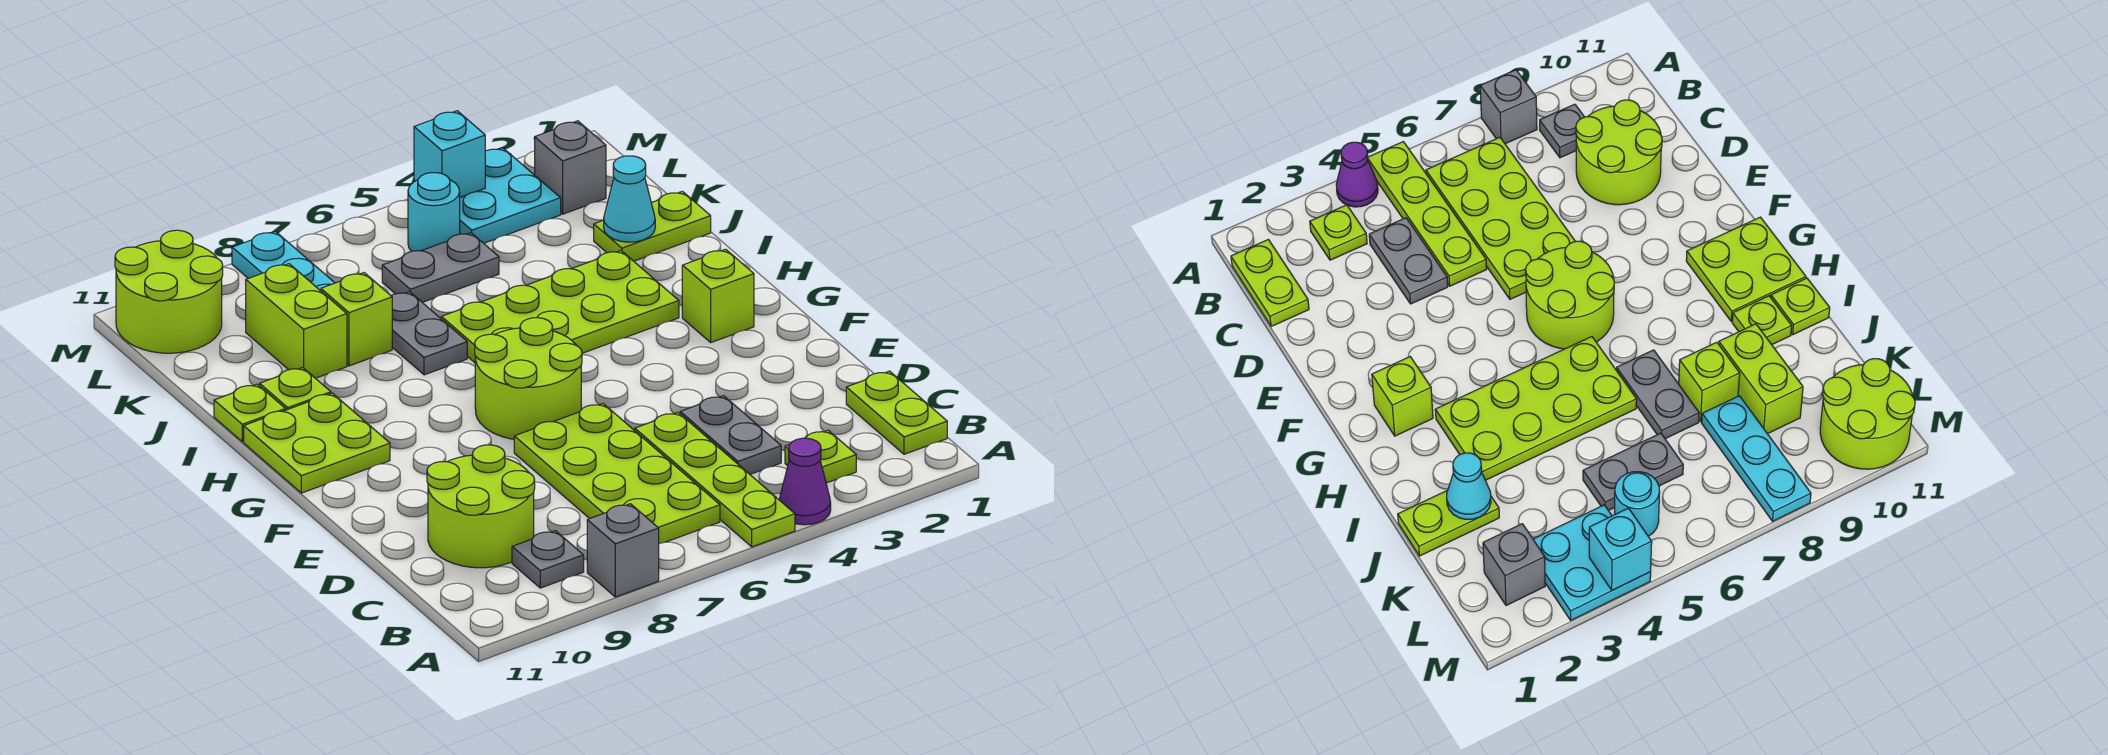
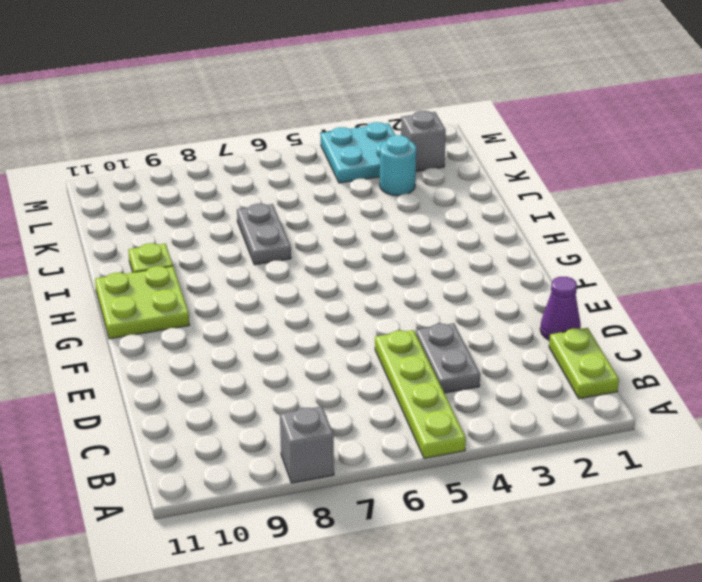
purple cone D1 level 1 -> purple cone A4 level 1
cyan round brick K3 level 1 -> cyan round brick L5 level 1
none -> lime plate B3 level 1
none -> lime plate B6:E7 level 1
none -> grey plate B9 level 1

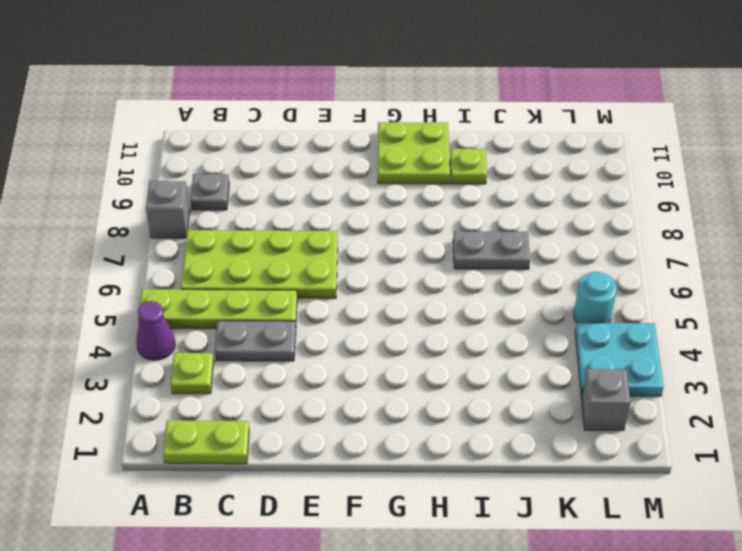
none -> lime round brick C9:D10 level 1
none -> lime round brick F6:G7 level 1
none -> lime brick G2 level 1

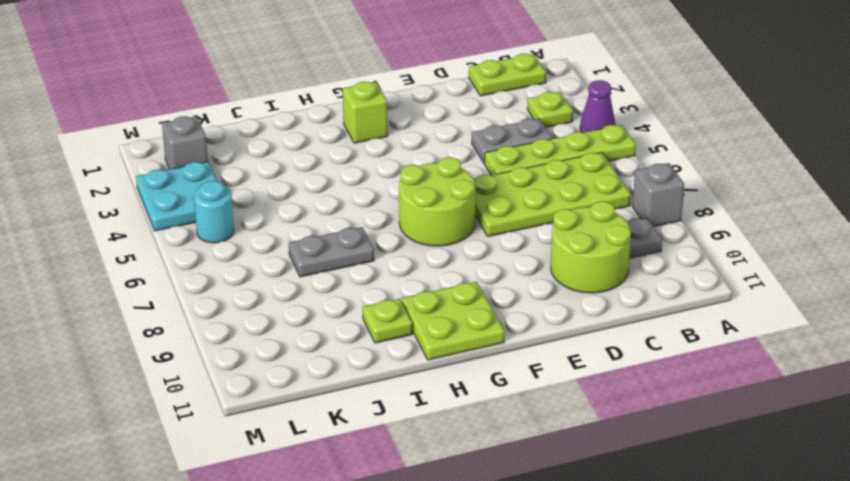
none -> lime plate H3:I6 level 1
none -> lime plate I11 level 1
none -> lime plate J1:J2 level 1

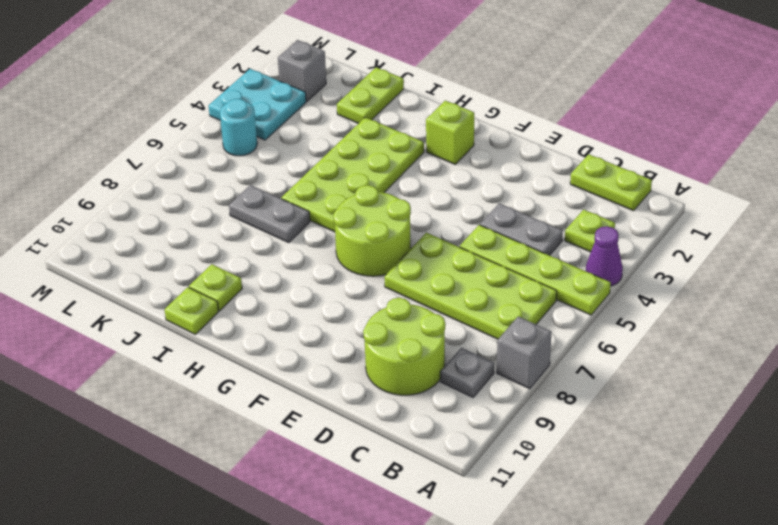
none -> lime plate G10:H11 level 1
none -> lime brick J8 level 1
none -> lime brick J9:K9 level 1

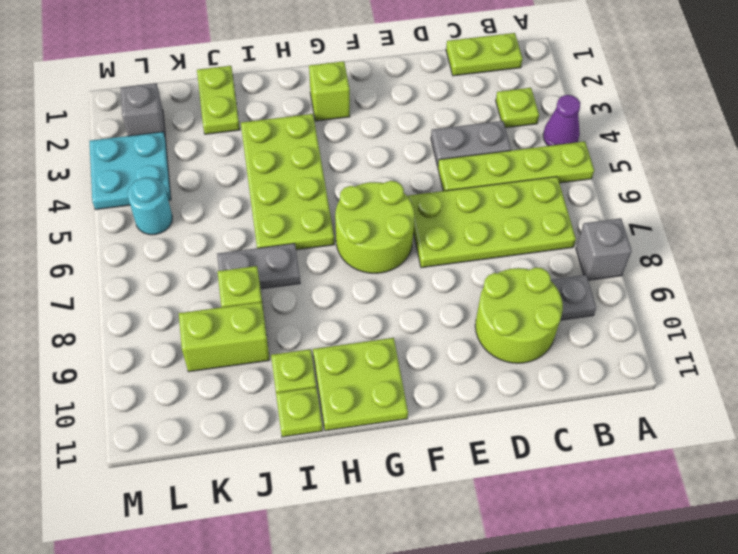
none -> grey plate K5:K6 level 1
none -> cyan plate K8:M8 level 1
none -> lime round brick L10:M11 level 1

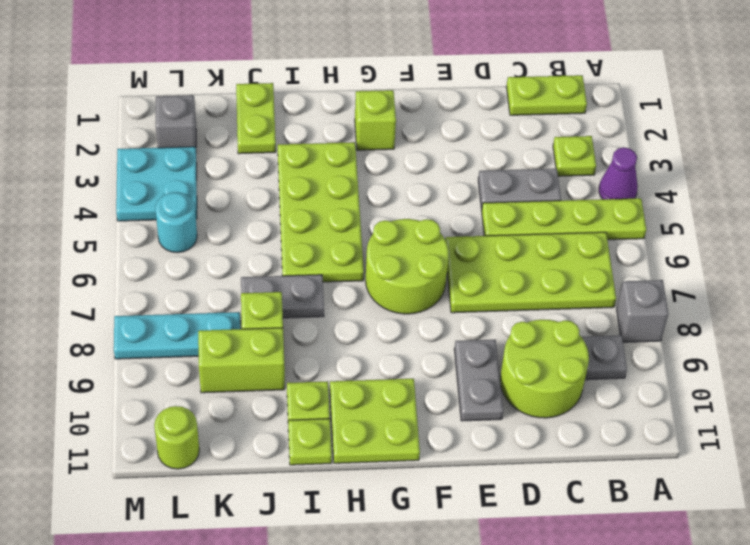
grey plate E9:E10 level 1 -> grey plate K5:K6 level 1
lime round brick L11 level 1 -> lime round brick L10:M11 level 1
none -> cyan cone J2 level 2
none -> cyan brick M4 level 2

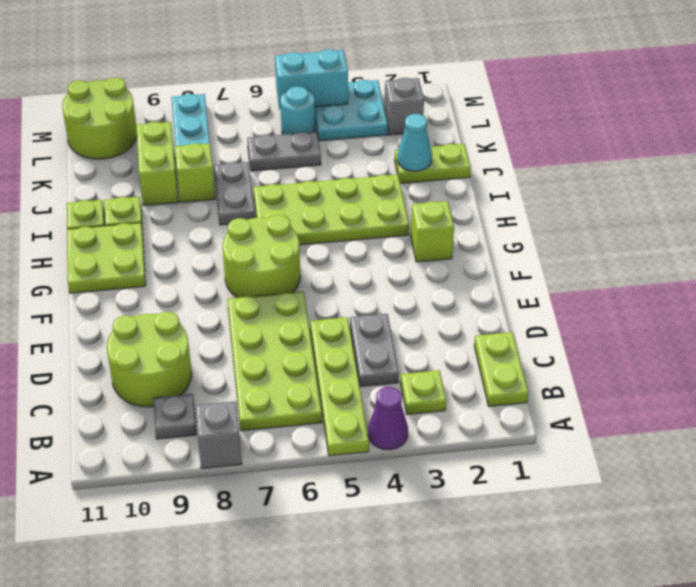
cyan brick M4:M5 level 2 -> cyan brick M4 level 2

